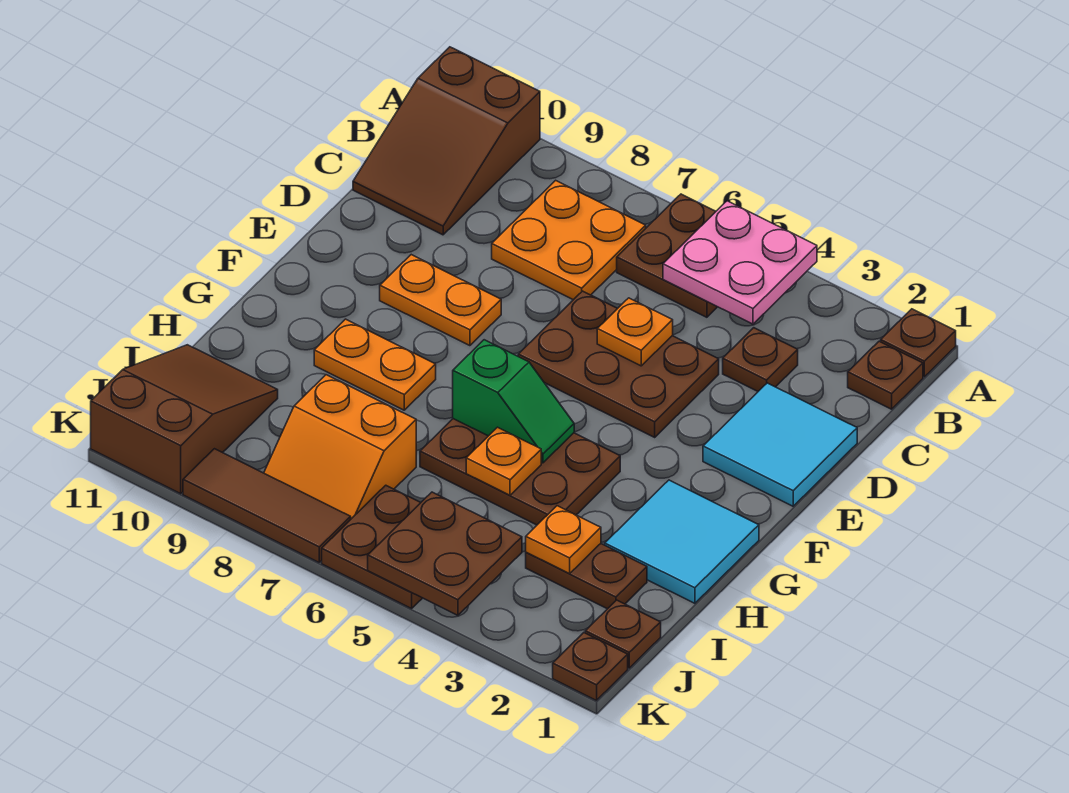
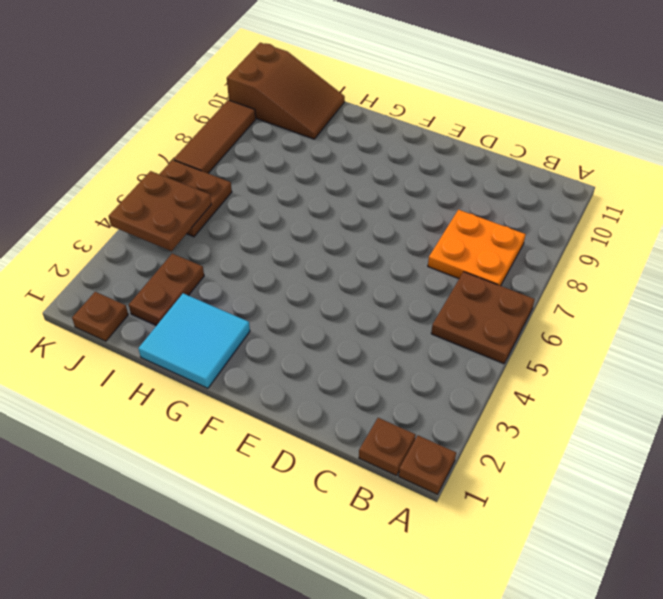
none -> brown slope A10:C11 level 1 top A
none -> brown plate C3 level 1
none -> cyan tile D1:E2 level 1

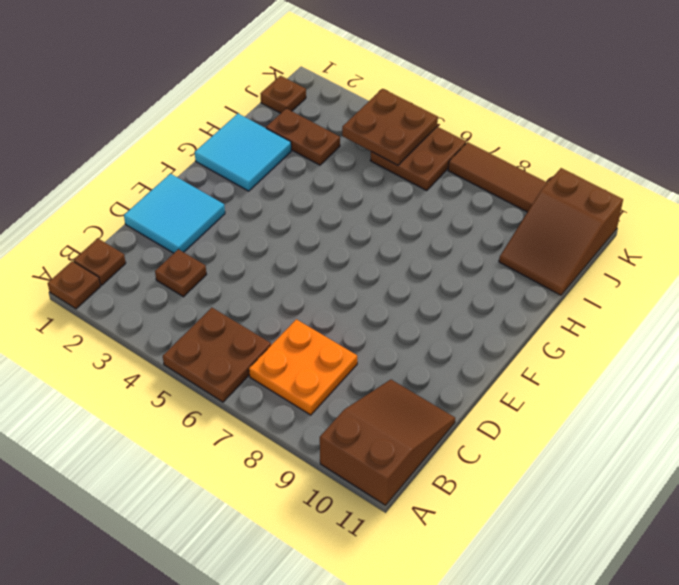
none -> brown plate D4:E6 level 1
none -> orange plate E8:E9 level 1
none -> brown plate G4:H6 level 1

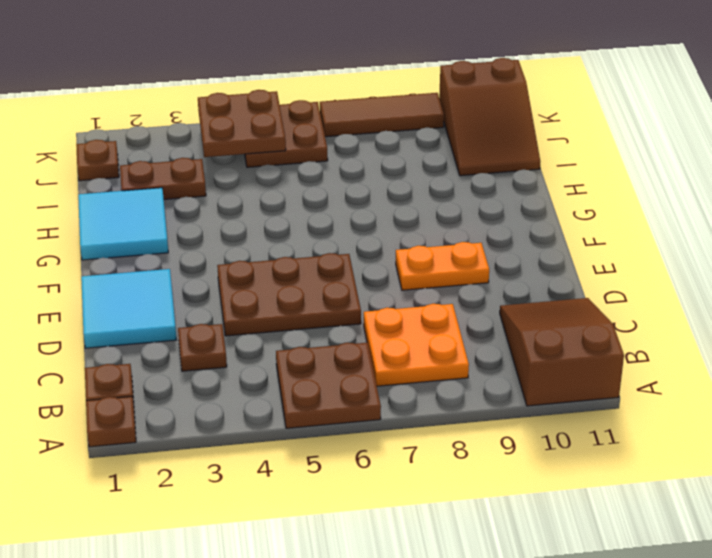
none -> brown plate G4:H6 level 1
none -> orange plate G8:G9 level 1
none -> orange slope I7:J8 level 1 top I

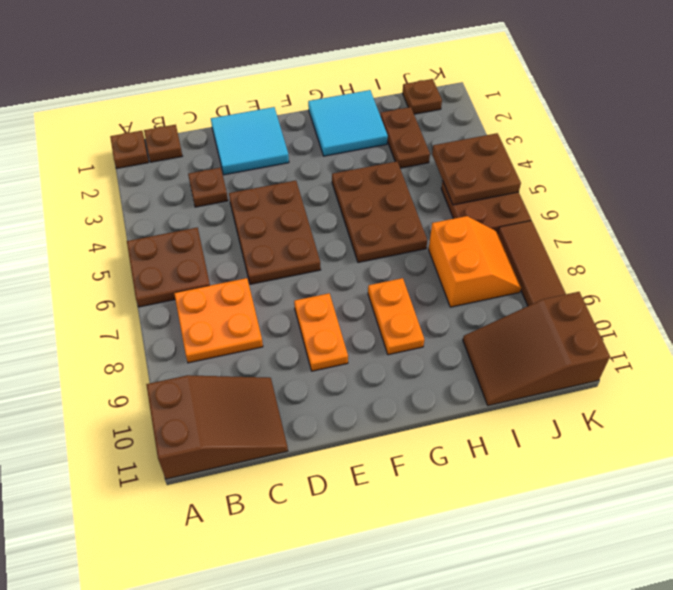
none -> brown plate K1 level 1
none -> pink plate A4:B5 level 2
none -> orange plate D5 level 2

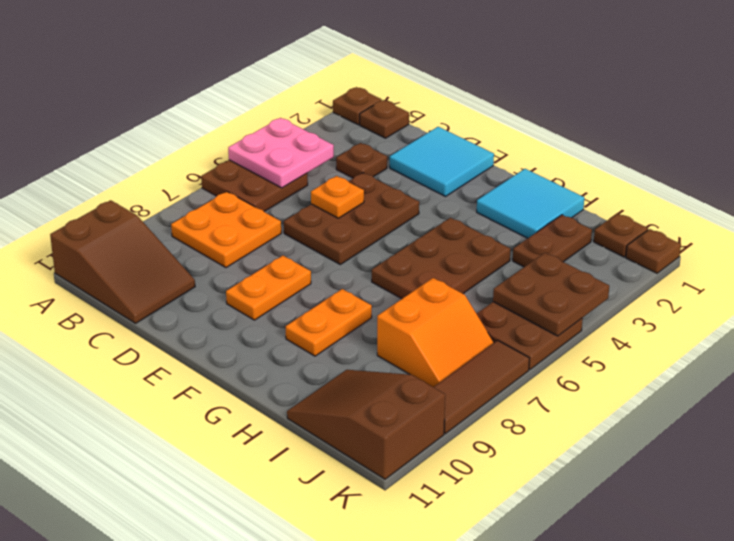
none -> green slope G5:G6 level 2 top 6
none -> orange plate H5 level 2
none -> orange plate I3 level 2

